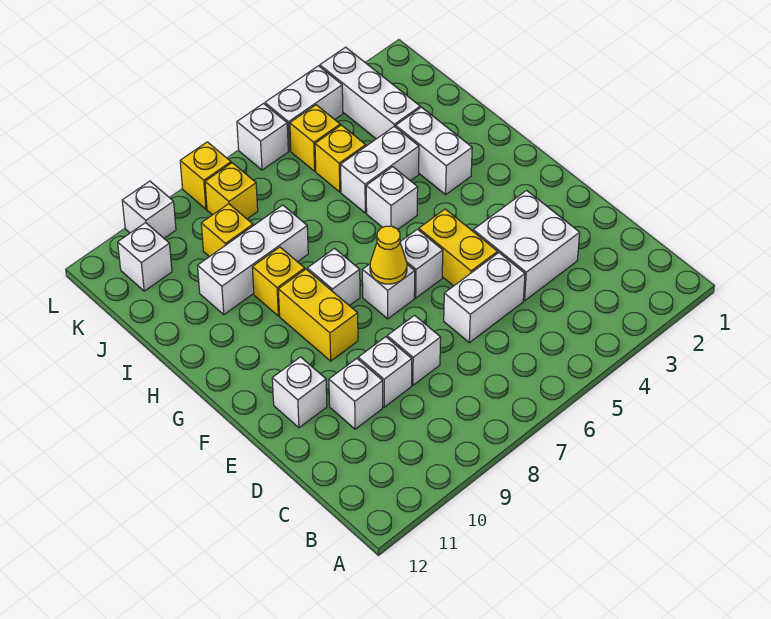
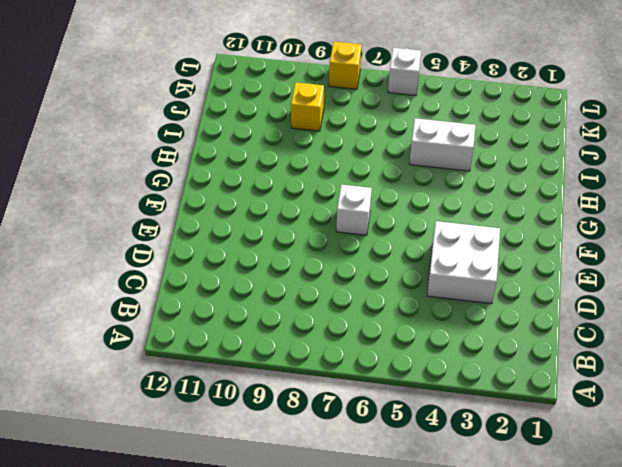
none -> white brick D5:D6 level 1
none -> white brick D8 level 1
none -> white brick D9 level 1

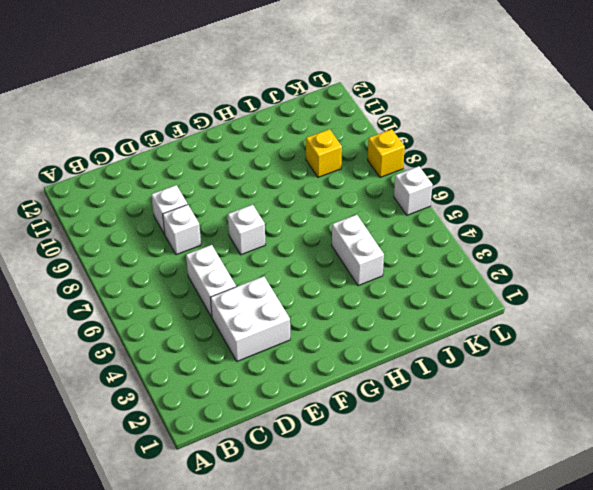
none -> white brick D10 level 1
none -> yellow brick E5:F5 level 1
none -> white brick E11 level 1

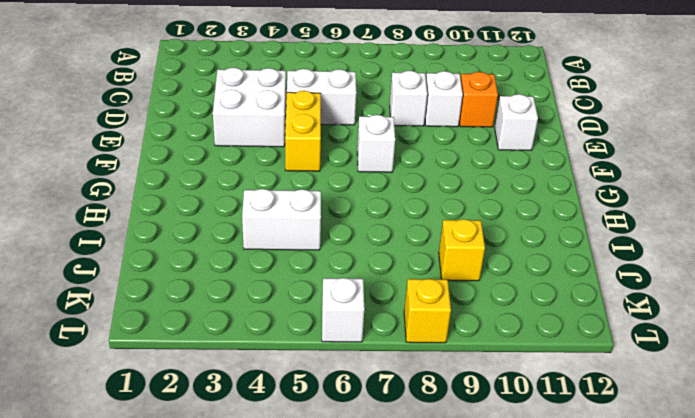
orange brick D10 level 1 -> white brick D10 level 1
none -> white brick F6 level 1
none -> yellow brick F9:G9 level 1
none -> white brick G8 level 1

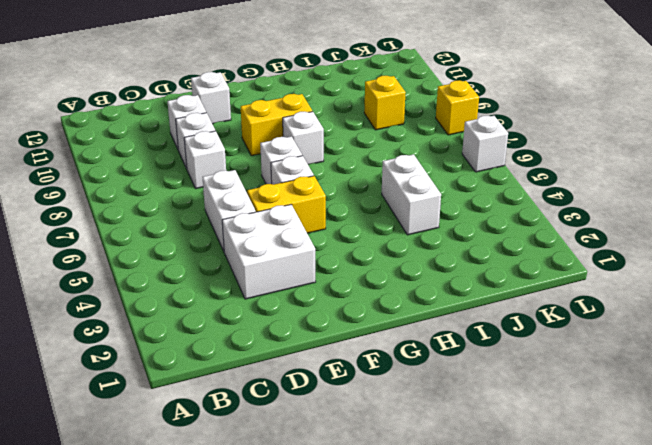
none -> white brick H3:I3 level 1
none -> white brick H5 level 1
none -> yellow brick H9 level 1

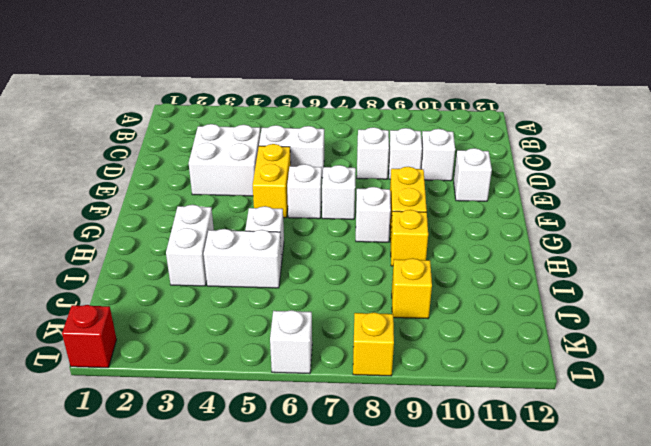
red brick L1 level 1 -> none
none -> white brick I8:I10 level 1
none -> white brick J3:L3 level 1
none -> yellow brick J5 level 1

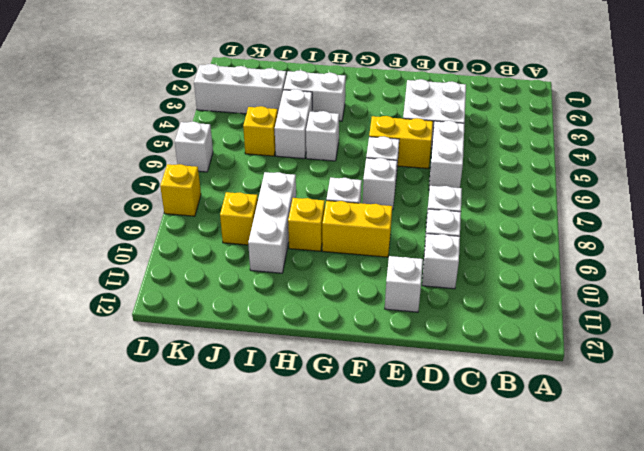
none -> yellow brick K5 level 1
none -> yellow brick K8 level 1
none -> white brick K11 level 1

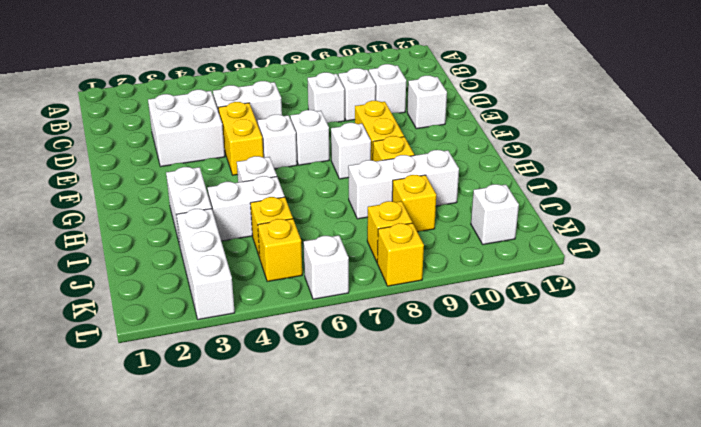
none -> white brick L4:L5 level 1
none -> white brick L10 level 1
none -> yellow cone F7 level 2

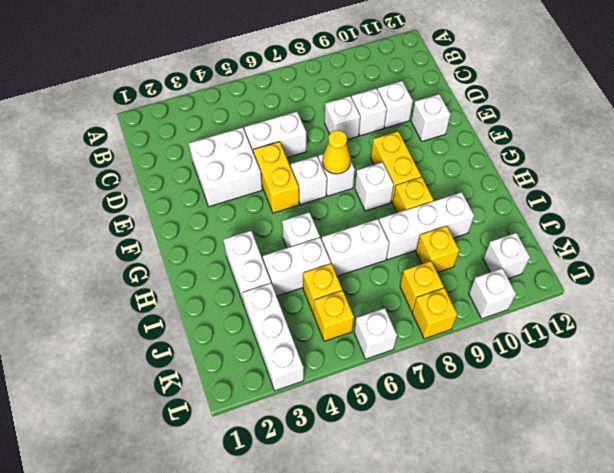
white brick I6:I7 level 1 -> white brick L4:L5 level 1

